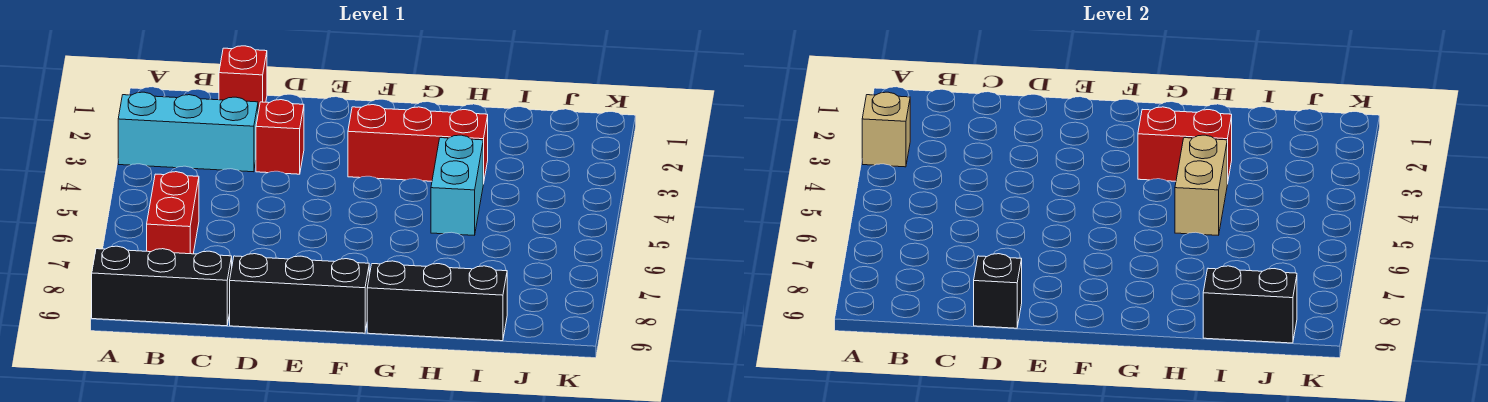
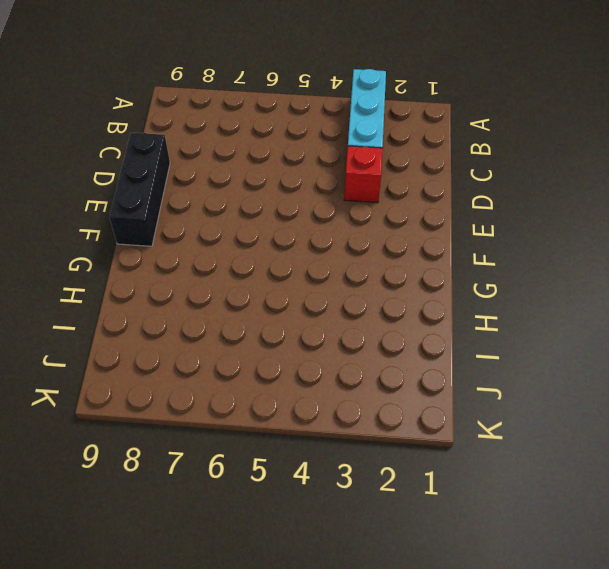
none -> black brick A9:C9 level 1
none -> red brick B6:B7 level 1
none -> red brick C1 level 1

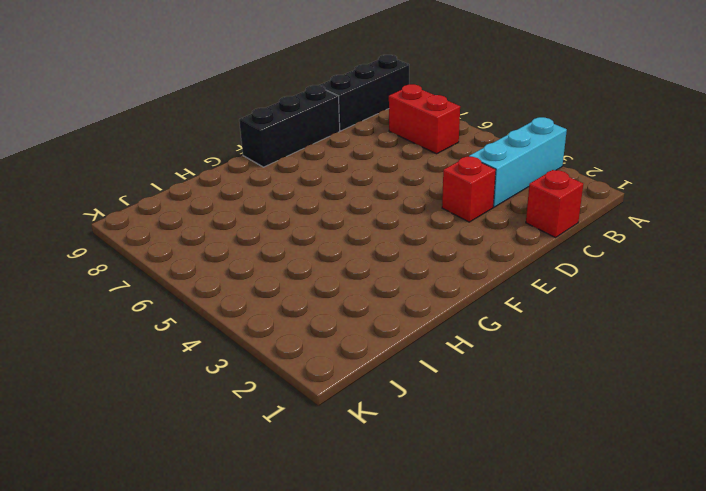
none -> red brick F3:H3 level 1
none -> black brick G9:I9 level 1
none -> cyan brick H4:H5 level 1

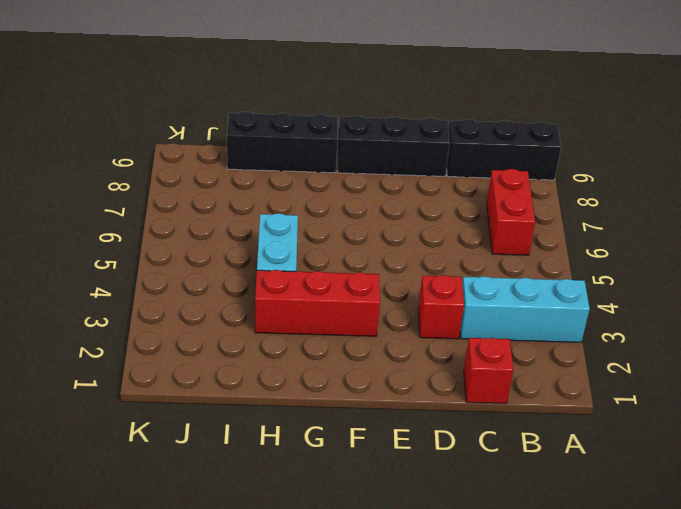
none -> tan brick A3 level 2
none -> black brick D9 level 2
none -> red brick G3:H3 level 2

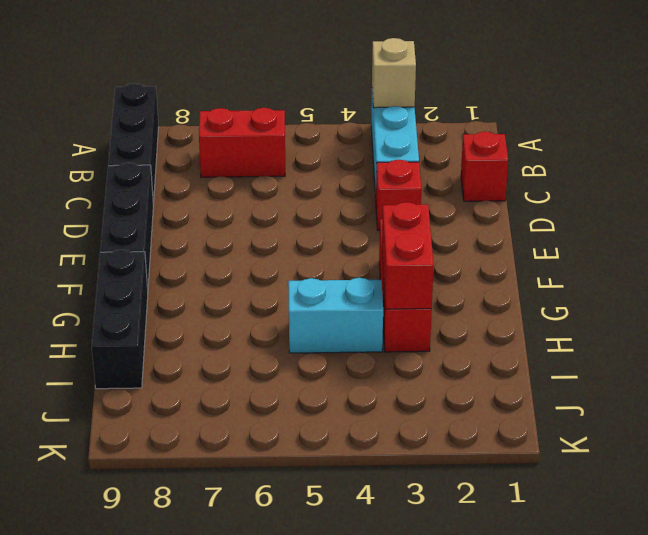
none -> black brick D9 level 2
none -> tan brick H4:H5 level 2
none -> black brick I9:J9 level 2

